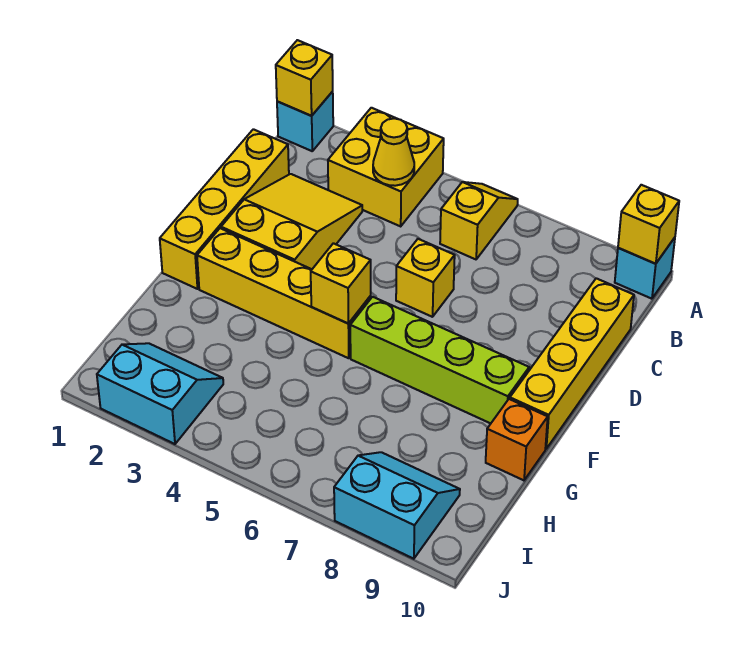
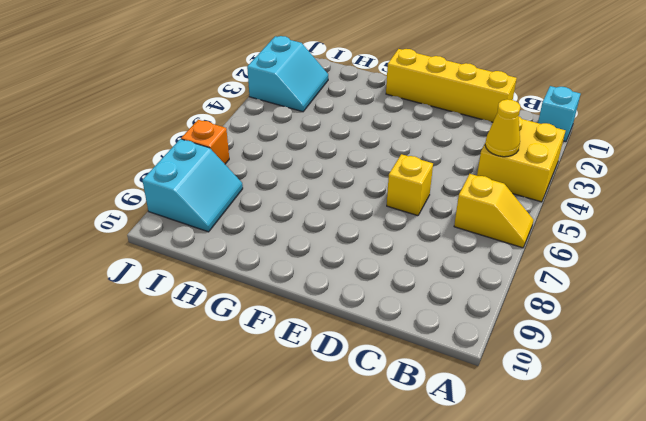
orange brick J7 level 1 -> orange brick G10 level 1
none -> cyan brick A10 level 1
none -> yellow slope C2:E3 level 1 top E
none -> yellow brick C10:F10 level 1

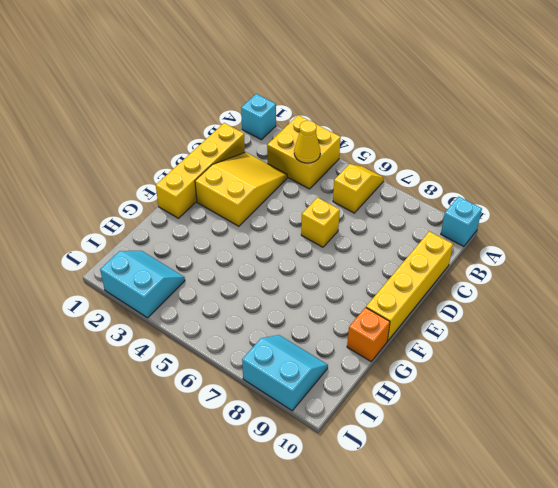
none -> yellow brick F2:F5 level 1
none -> lime brick F6:F9 level 1
none -> yellow brick A1 level 2

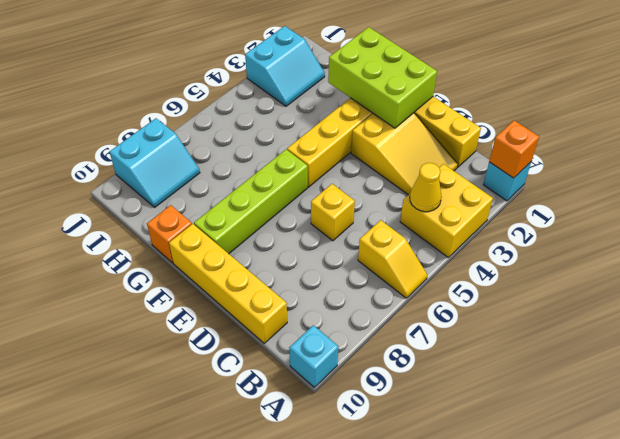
orange brick A1 level 2 -> yellow brick A1 level 2
lime brick E1:G2 level 2 -> none
none -> yellow brick A10 level 2
none -> yellow brick F5 level 2

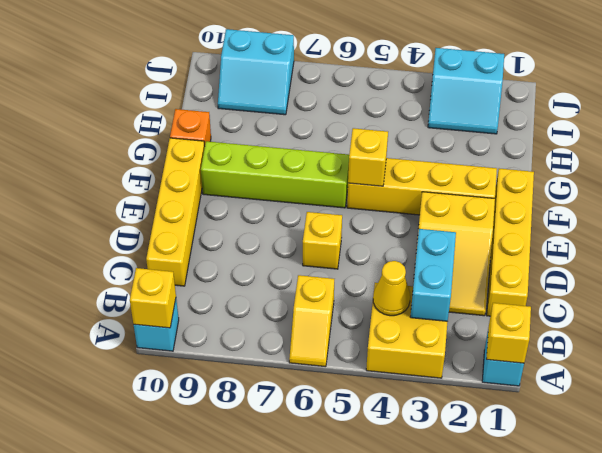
cyan brick B3:C3 level 2 -> none

